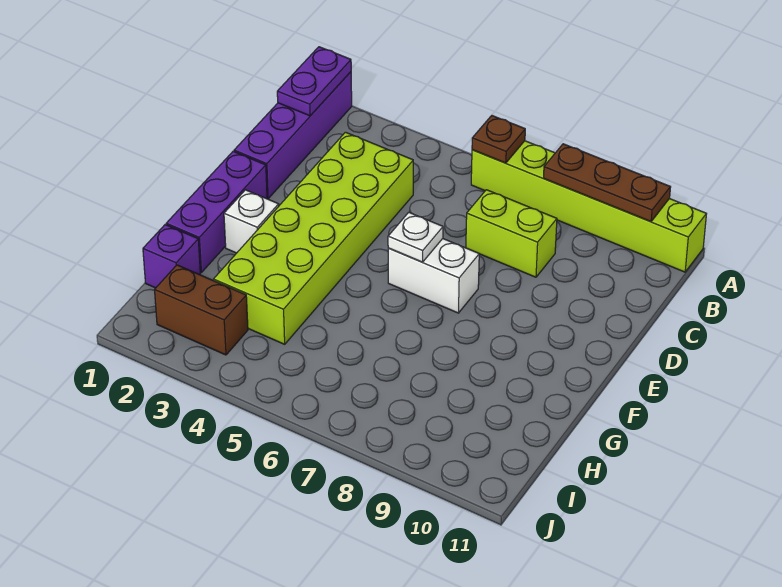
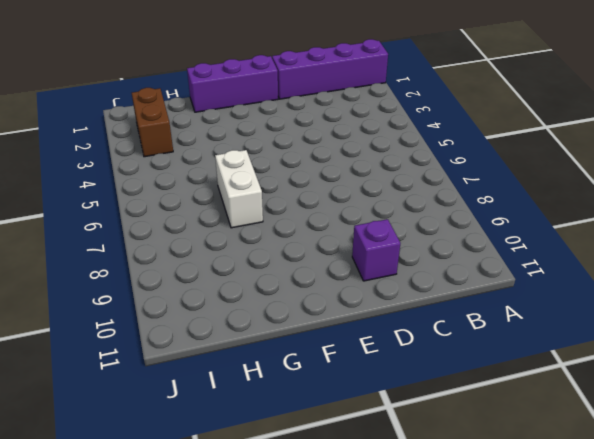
purple brick D10 level 1 -> purple brick H1 level 1
white brick G6:G7 level 1 -> white brick E6:E7 level 1
none -> lime brick A6:A11 level 1
none -> lime brick C3:H4 level 1
none -> lime brick C7:C8 level 1

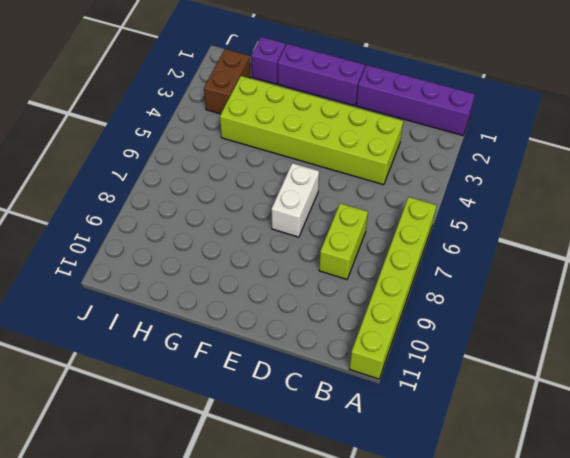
none -> white brick F2 level 1
none -> purple plate A1:B1 level 2
none -> brown plate A6 level 2

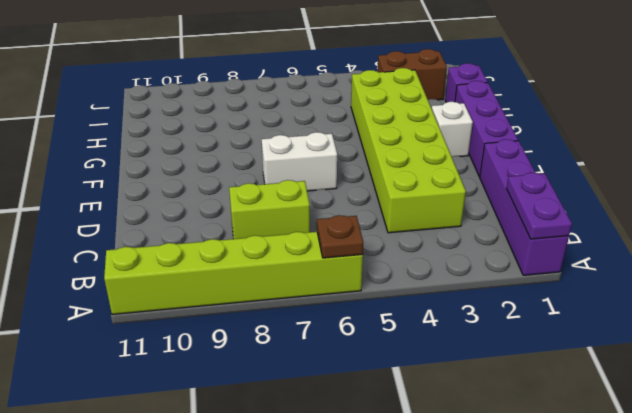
none -> brown plate A8:A10 level 2
none -> white plate E6 level 2

